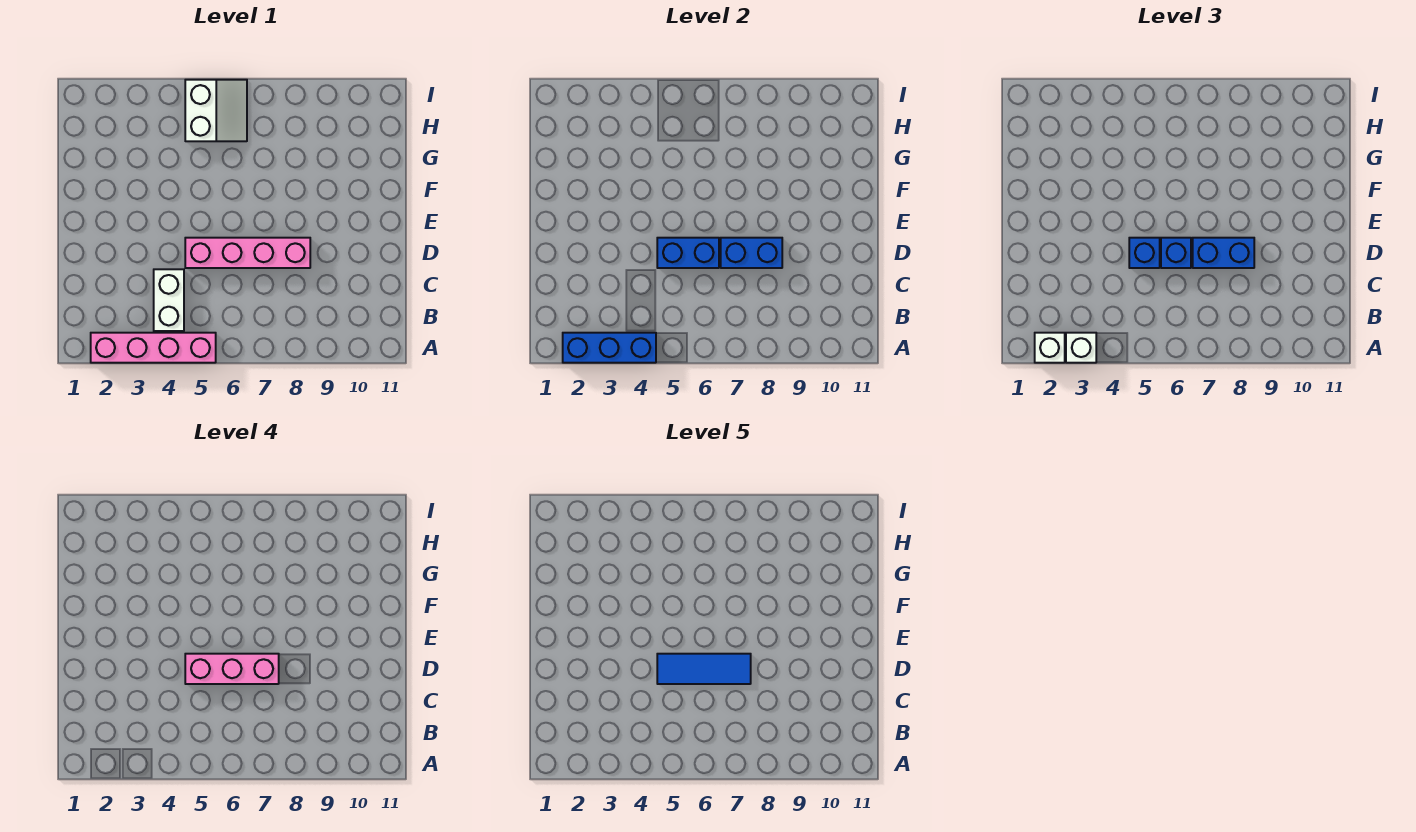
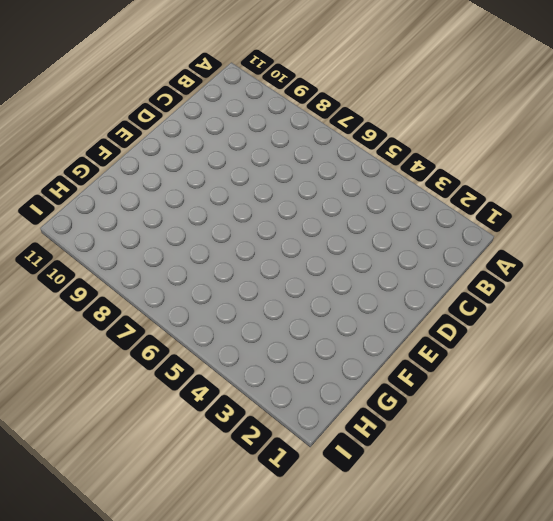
none -> pink brick A2:A5 level 1
none -> white brick B4:C4 level 1
none -> pink brick D5:D8 level 1

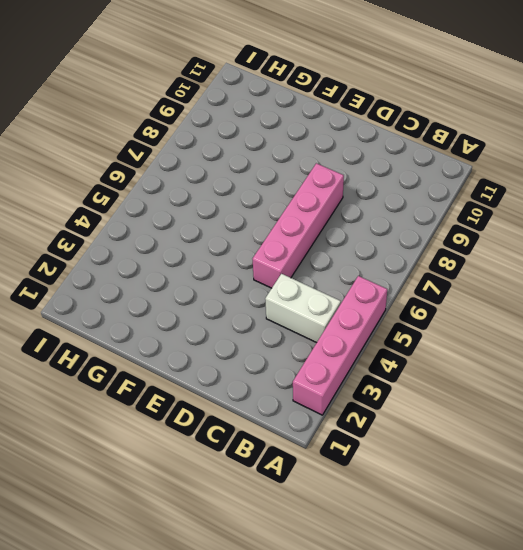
none -> white slope H5:I6 level 1 top 5
none -> blue brick A2:A4 level 2
none -> blue brick D5:D6 level 2

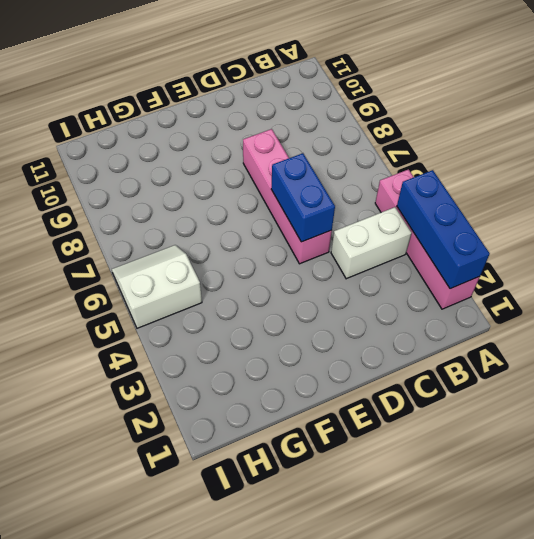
none -> blue brick D7:D8 level 2
none -> white brick A2 level 3
none -> white brick A3 level 3

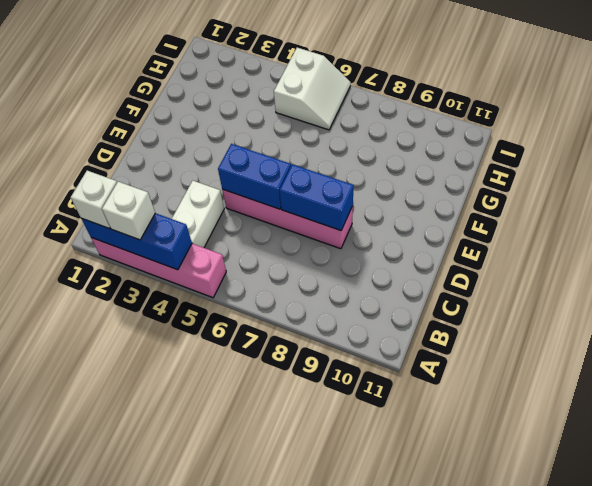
none -> blue brick D5 level 3
none -> blue brick D6 level 3
none -> blue brick D7:D8 level 3

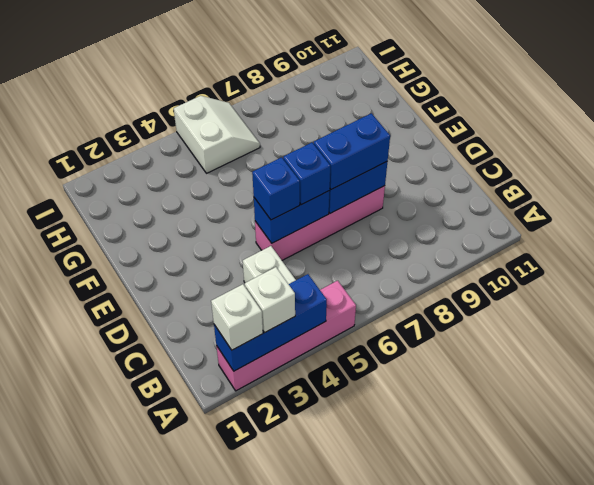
none -> pink brick D5:D7 level 4
none -> blue tile D5:D7 level 5

